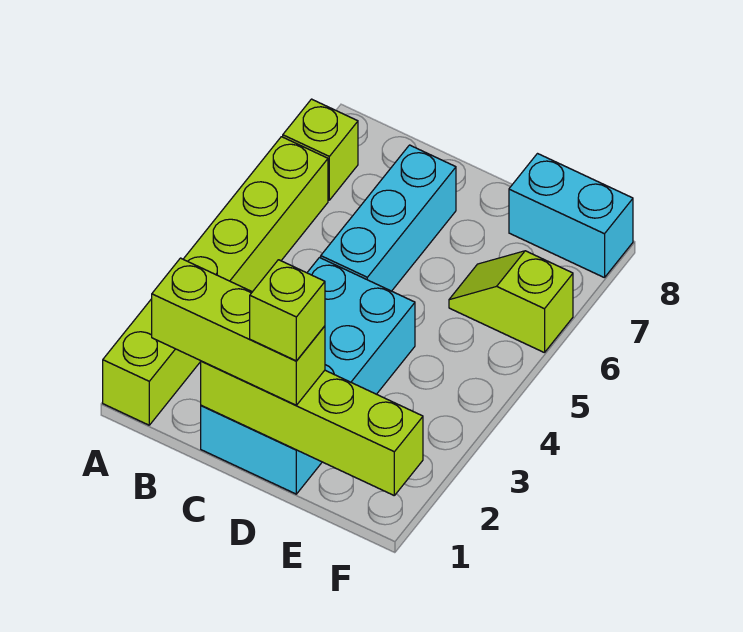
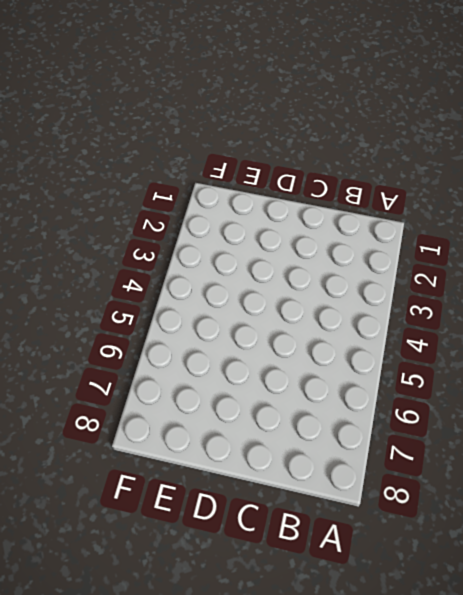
none -> lime brick A1:A6 level 1
none -> lime brick A7 level 1

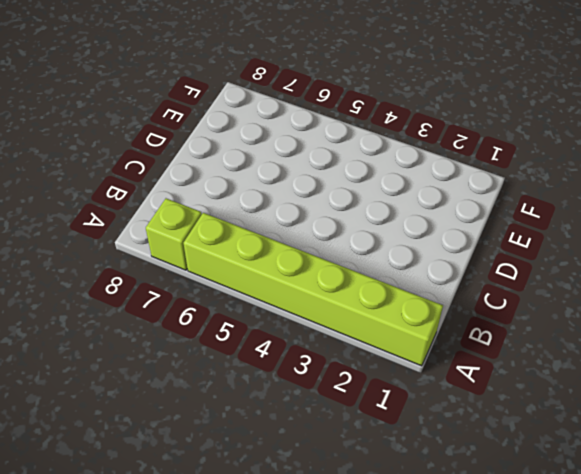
none -> cyan brick C1:D4 level 1
none -> cyan brick C5:C7 level 1

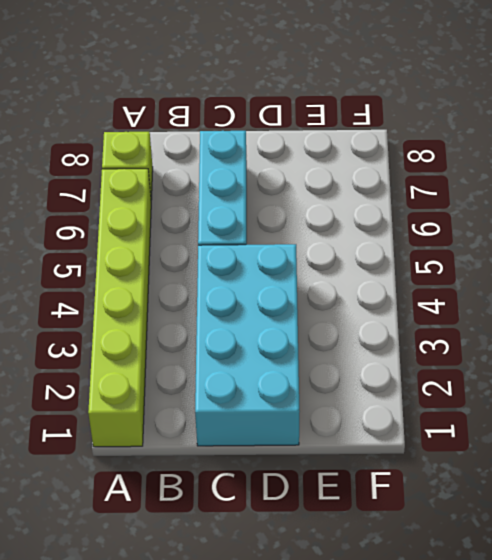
none -> lime slope E6:F6 level 1 top F
none -> cyan brick E8:F8 level 1

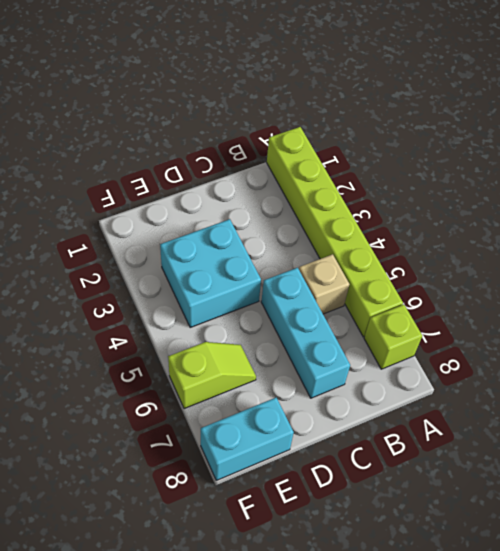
tan brick B5 level 1 -> none
cyan brick D3:E4 level 1 -> cyan brick C1:D4 level 1
none -> lime brick C1:F1 level 2
none -> lime brick B1:D1 level 3

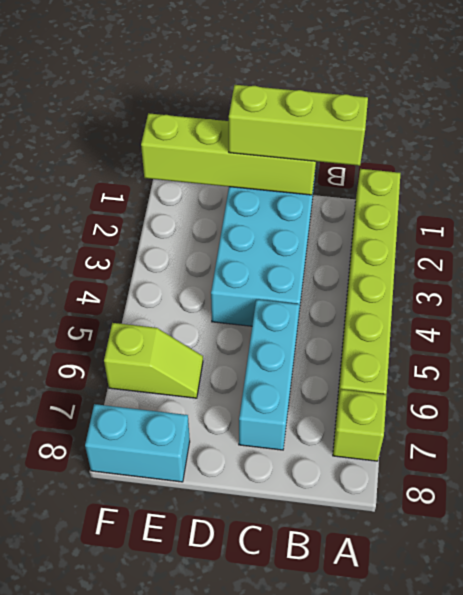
none -> lime brick D1 level 4

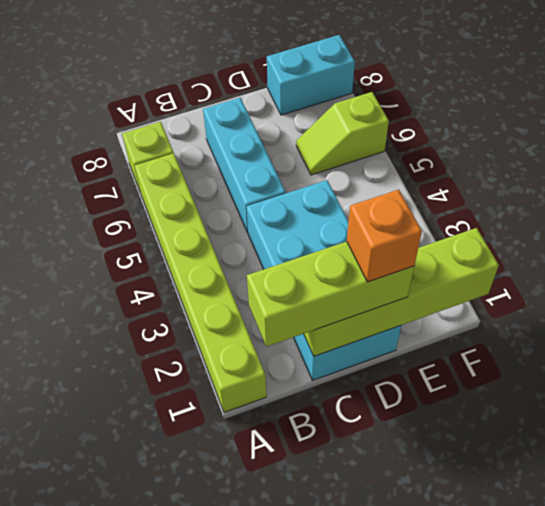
orange brick D1 level 4 -> lime brick D1 level 4

